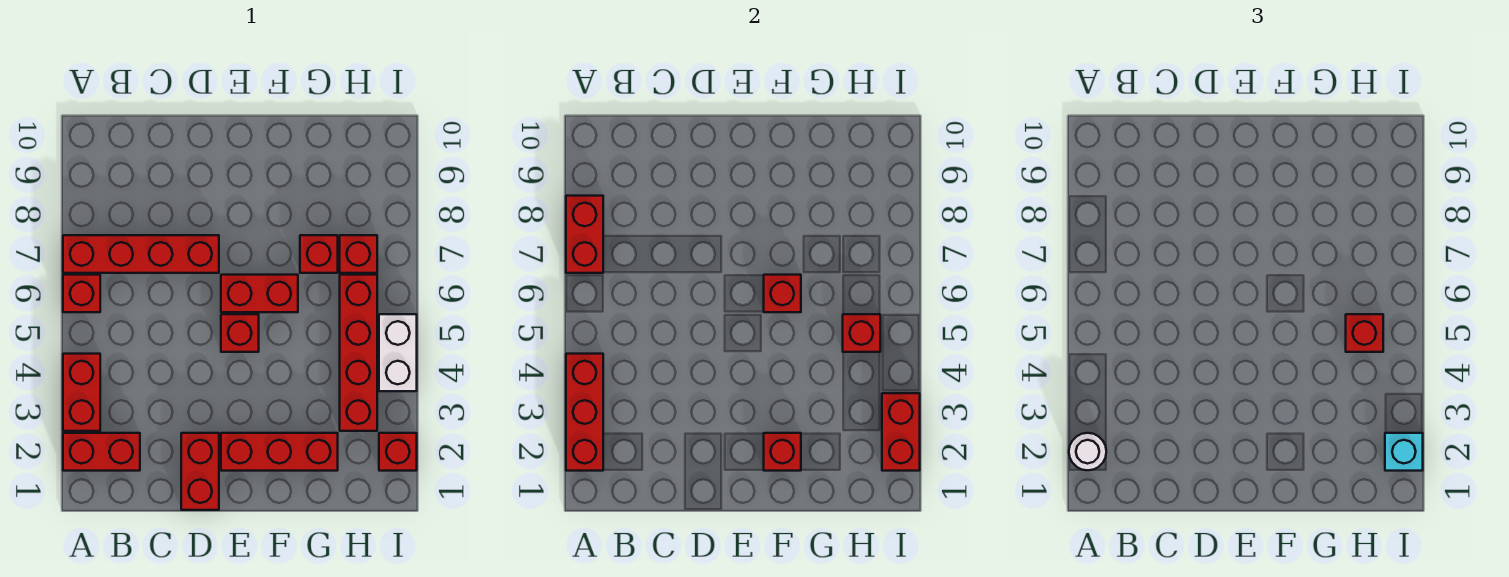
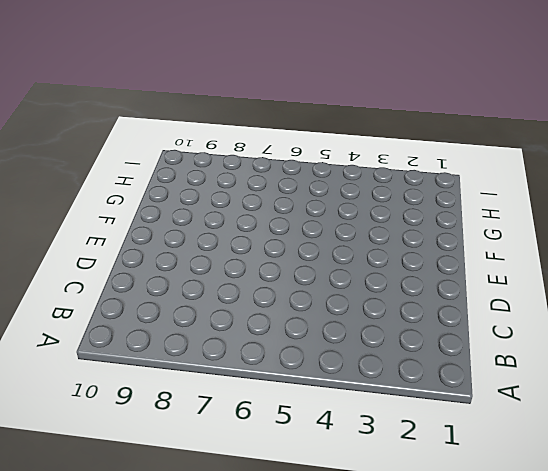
none -> red brick A2:B2 level 1
none -> red brick A3:A4 level 1
none -> red brick A6 level 1

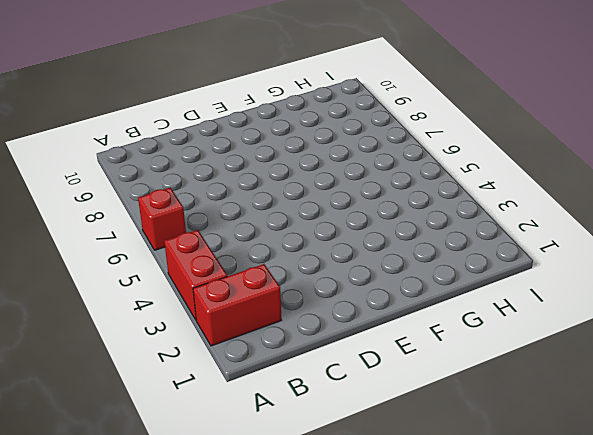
none -> red brick A7:D7 level 1
none -> red brick D1:D2 level 1
none -> red brick E2:G2 level 1

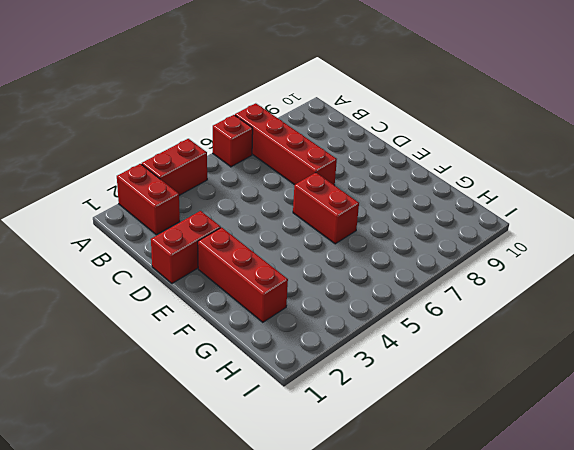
none -> red brick E5 level 1
none -> red brick G7 level 1
none -> red brick H3:H6 level 1

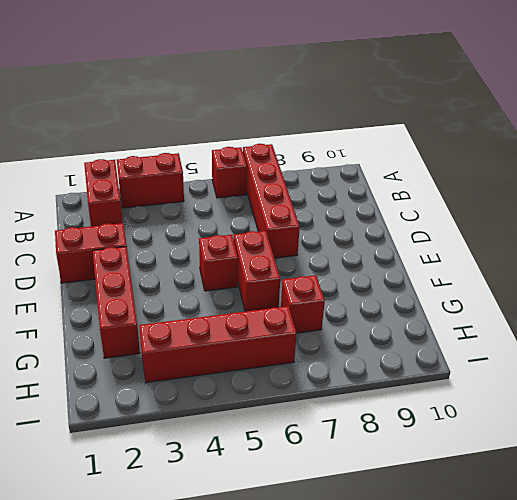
none -> red brick H7 level 1
none -> red brick I2 level 1
none -> white brick I4:I5 level 1

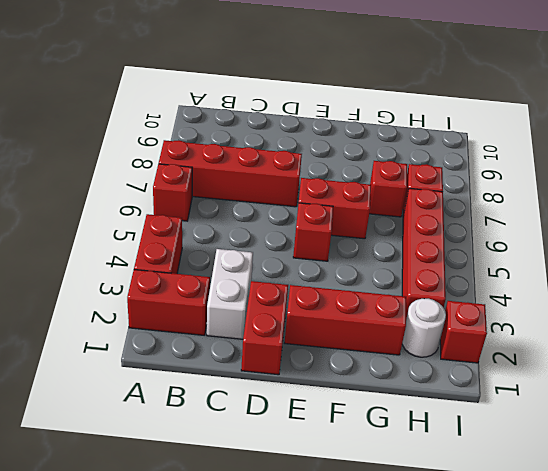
white brick C2:C3 level 1 -> white brick I4:I5 level 1
white round brick H2 level 1 -> white round brick A2 level 3
none -> red brick A2:A4 level 2
none -> red brick A7:A8 level 2
none -> red brick F2 level 2

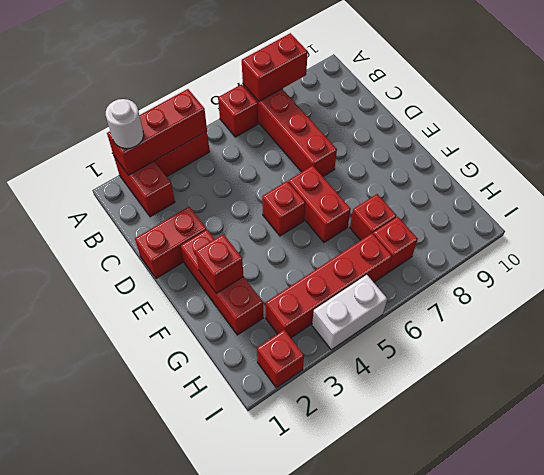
none -> red brick F6 level 2
none -> red brick H5 level 2
none -> red brick I2:I3 level 2

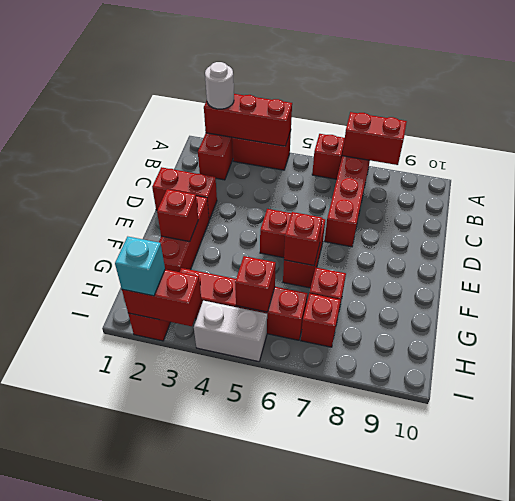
none -> red brick H5 level 3

